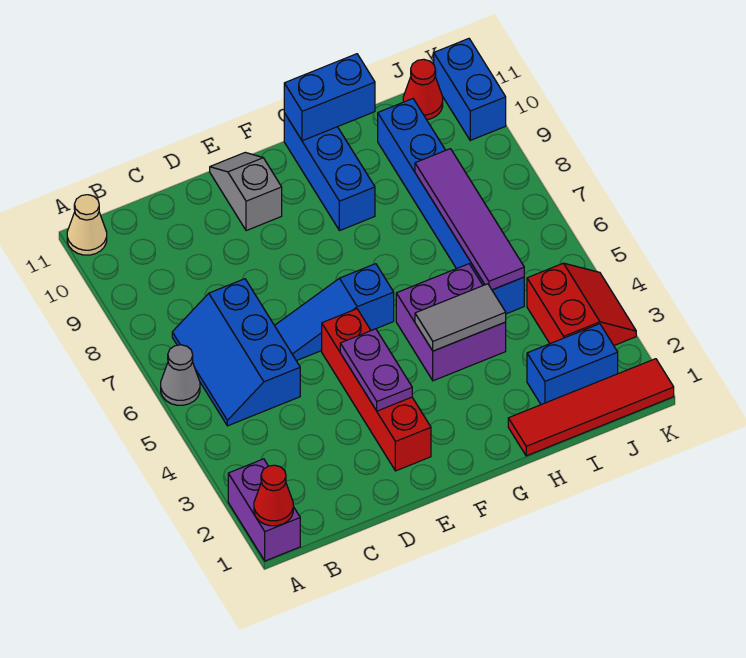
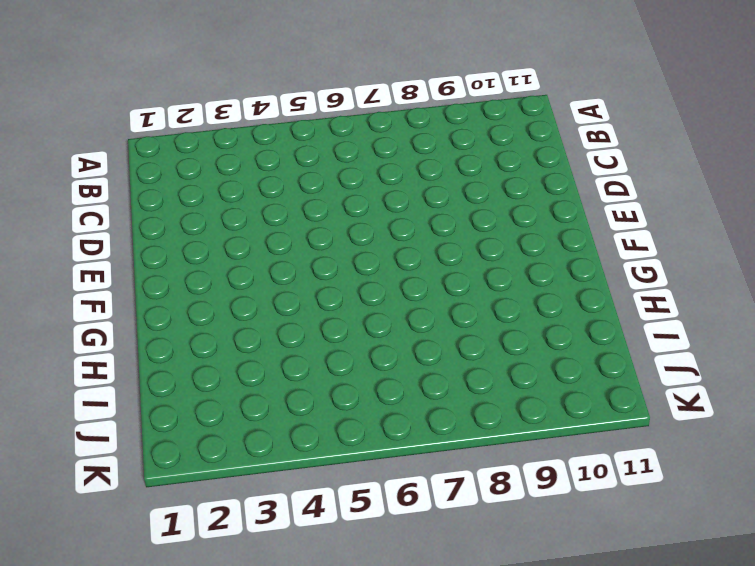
none -> purple brick A1:A2 level 1
none -> grey cone A6 level 1
none -> tan cone A11 level 1

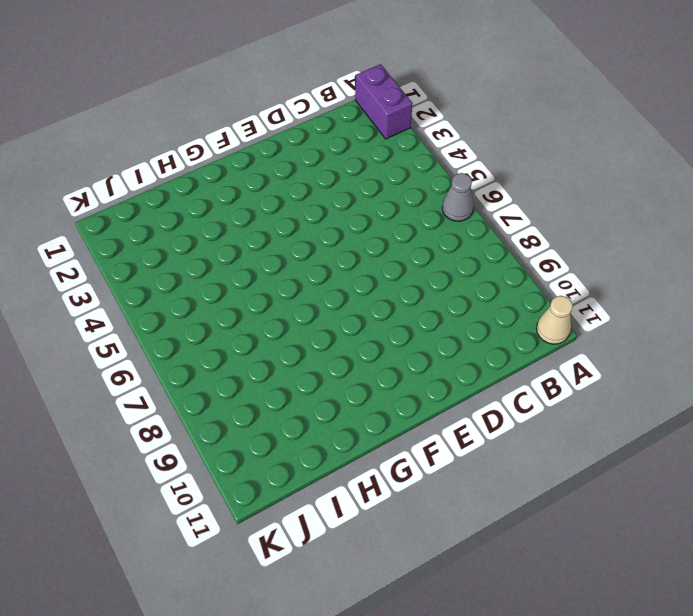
none -> blue slope B5:C7 level 1 top C
none -> blue slope D6:F6 level 1 top F
none -> red brick E2:E5 level 1

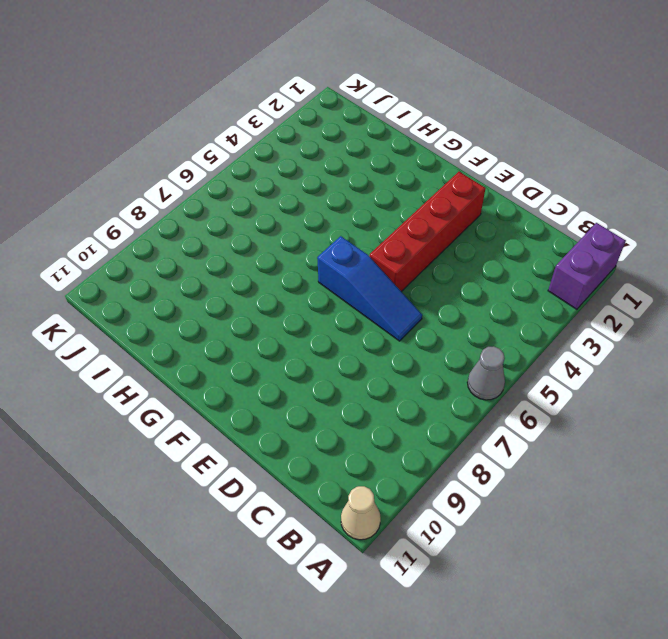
none -> blue slope B5:C7 level 1 top C
none -> grey slope E10:E11 level 1 top 10
none -> purple brick G4:H5 level 1

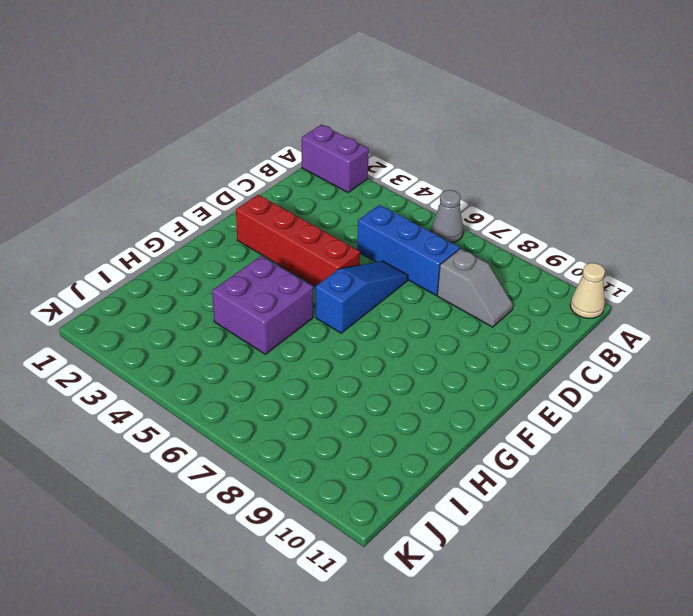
grey slope C8:C9 level 1 top 8 -> grey slope E10:E11 level 1 top 10
none -> blue brick G9:G11 level 1
none -> red tile H1:K1 level 1
none -> blue brick I2:J2 level 1

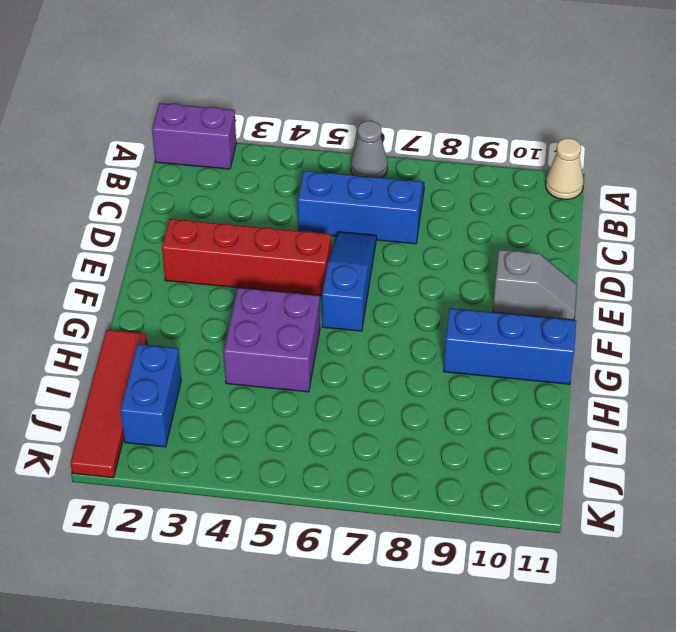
none -> blue brick I5:I10 level 1
none -> red slope J3:K4 level 1 top J
none -> red cone J11 level 1

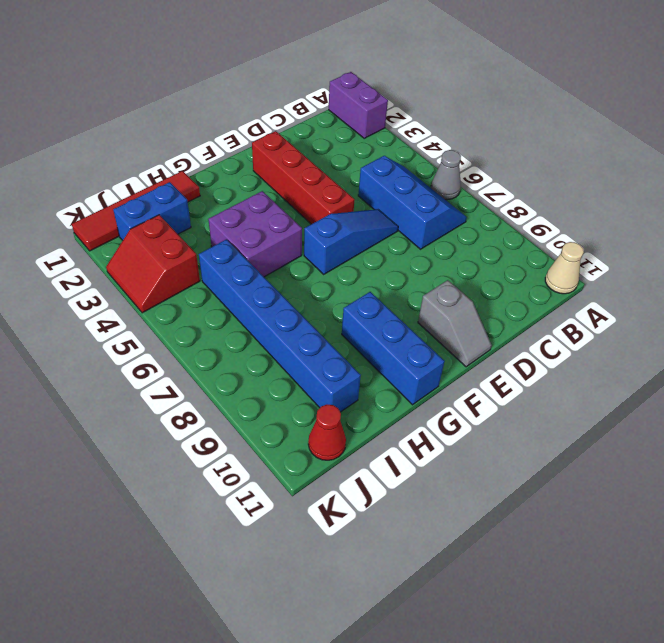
none -> blue brick K10:K11 level 1
none -> red cone A1 level 2
none -> purple plate E3:E4 level 2

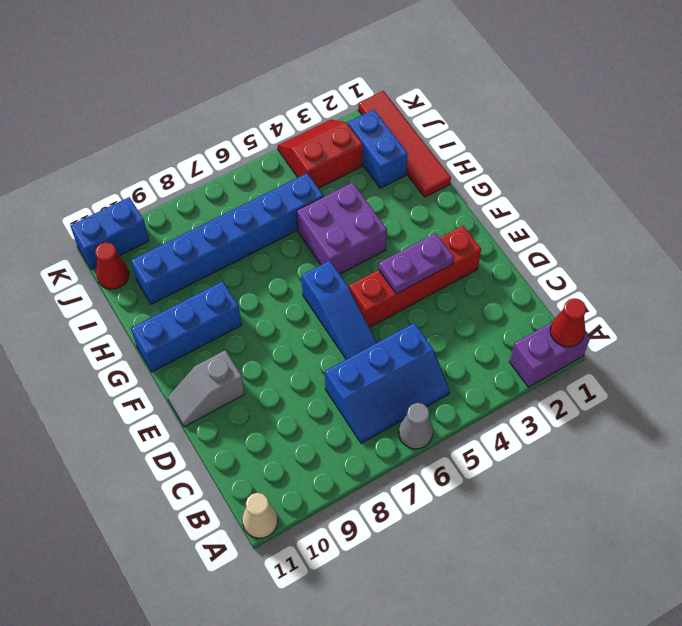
none -> grey tile G4:H4 level 2
none -> blue brick G11:H11 level 2
none -> purple tile I5:I8 level 2

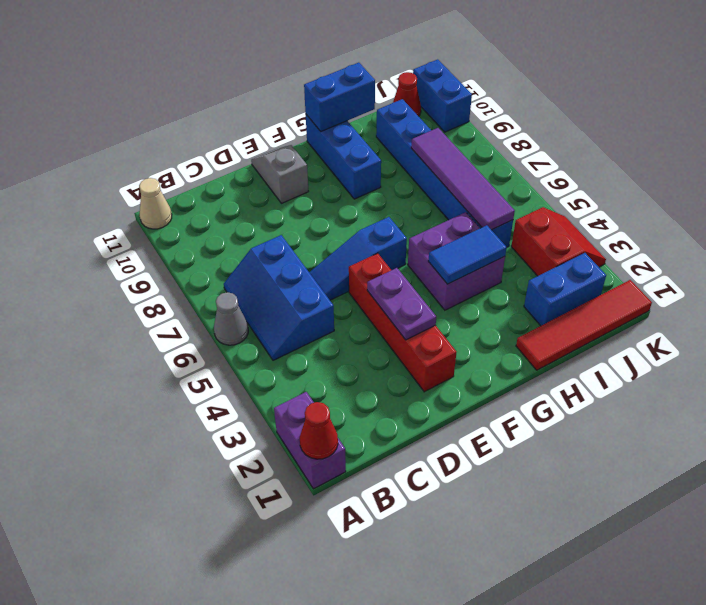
blue tile G4:H4 level 2 -> grey tile G4:H4 level 2

